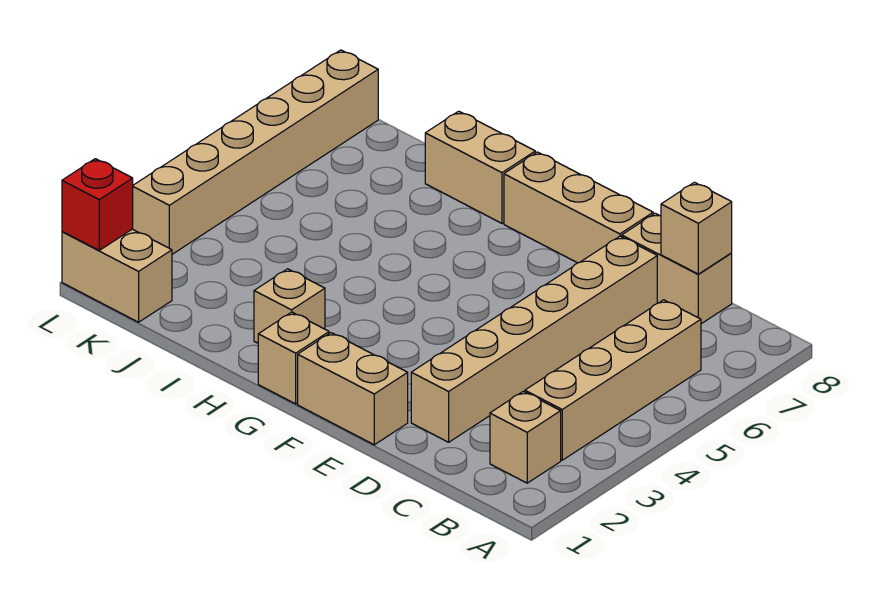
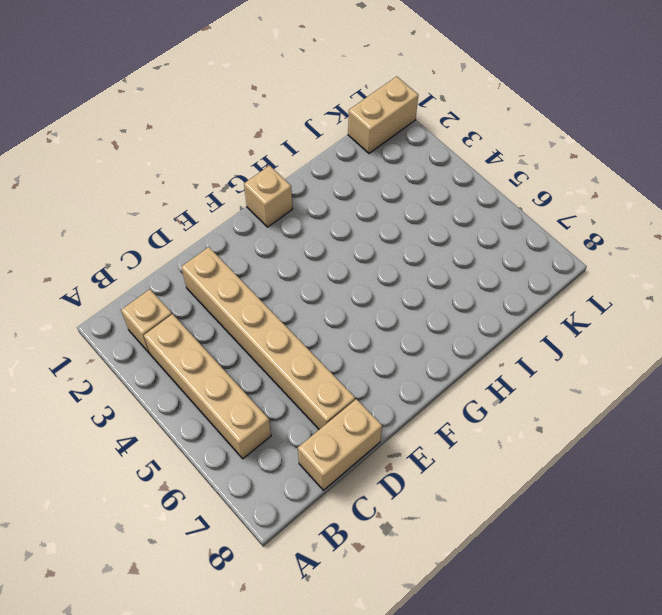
none -> tan brick E1:F1 level 1
none -> tan brick E8:G8 level 1
none -> tan brick H2 level 1

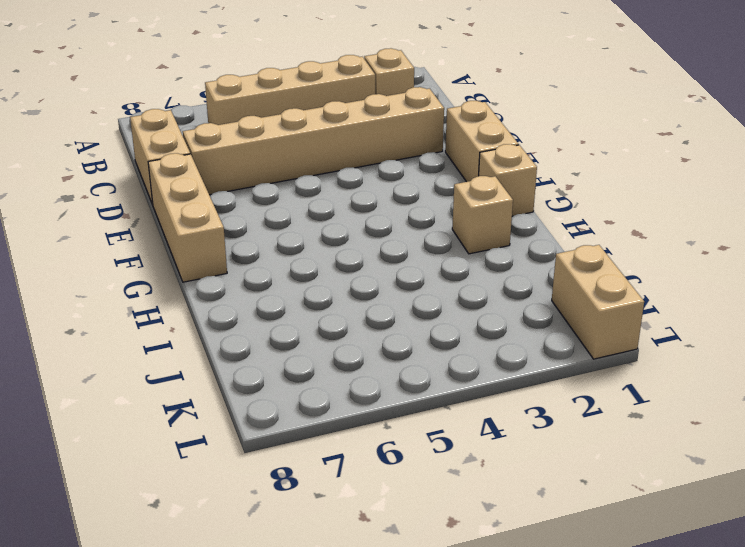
none -> tan brick H8:I8 level 1
none -> tan brick L3:L8 level 1
none -> tan brick C8 level 2

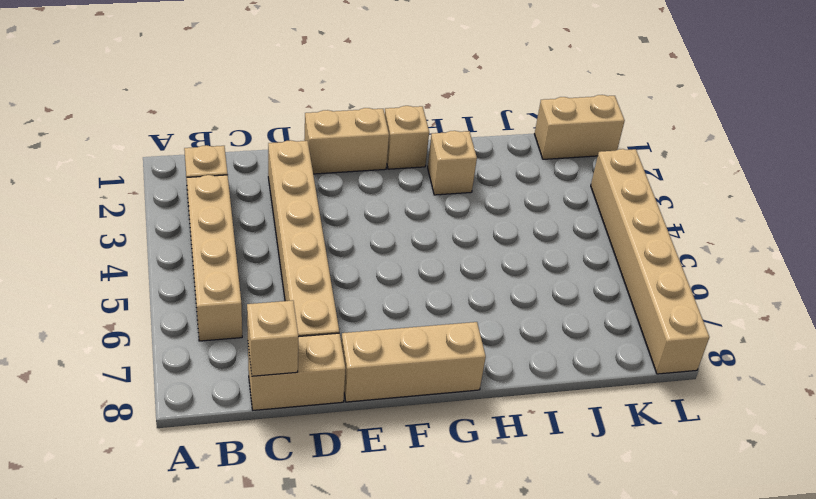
none -> tan brick H8:I8 level 1
none -> red brick L1 level 2

